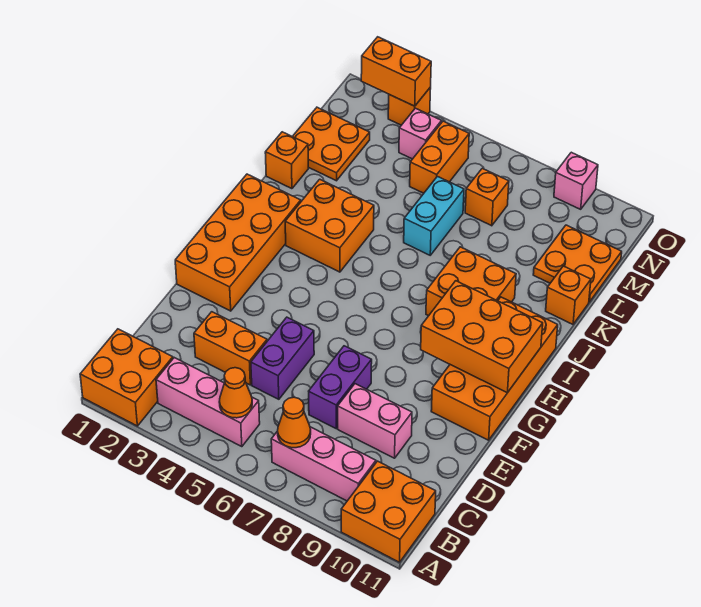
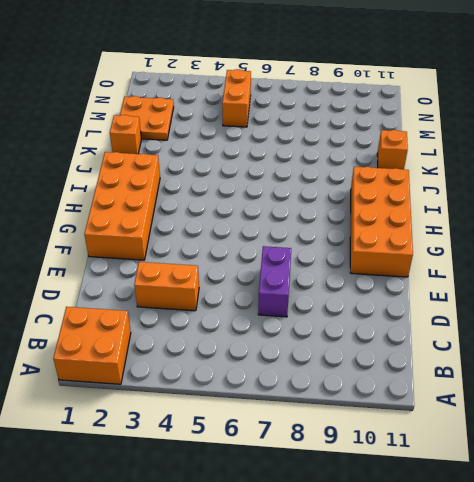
none -> orange brick A10:B11 level 1
none -> pink brick B3:B5 level 1
none -> pink brick B7:B9 level 1

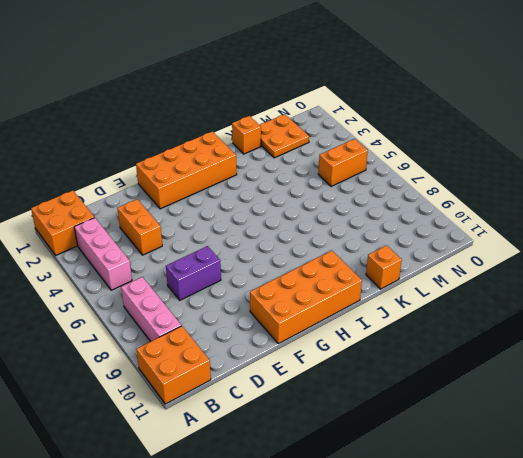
none -> purple brick D5:E5 level 1
none -> pink brick D8:D9 level 1
none -> orange brick I3:J4 level 1

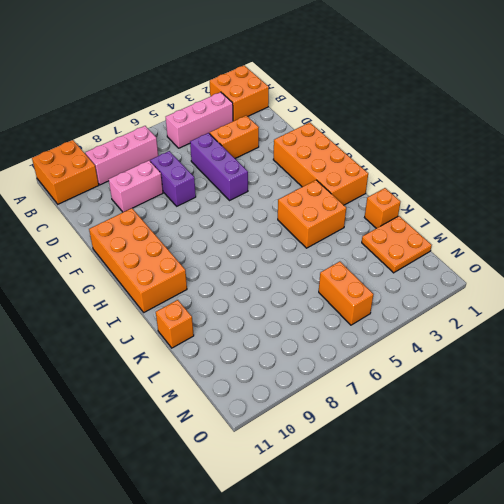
purple brick D5:F5 level 1 -> purple brick D5:E5 level 1
none -> orange brick I8:J9 level 1
none -> cyan brick K6:L6 level 1
none -> orange plate L10:M11 level 1

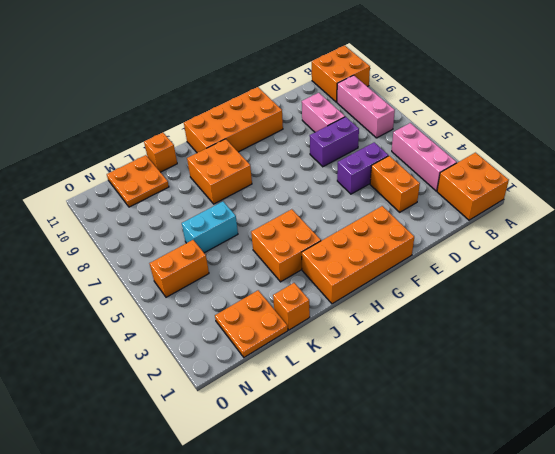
none -> orange brick M7 level 1
none -> pink brick N4 level 1
none -> orange brick O3 level 1

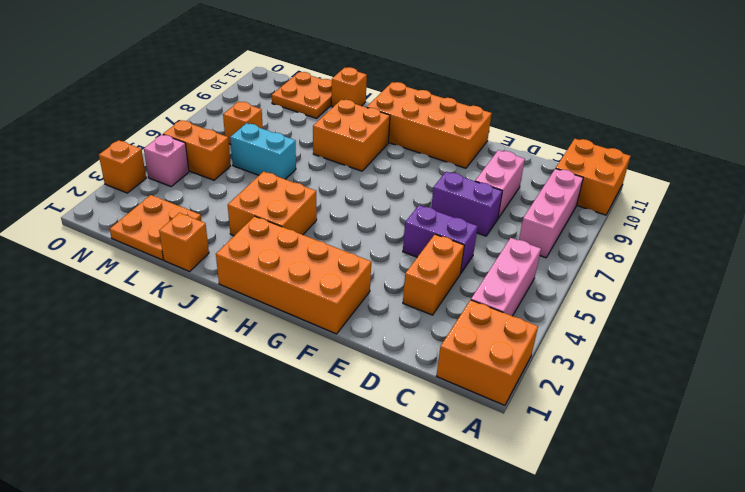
none -> pink brick O9 level 1
none -> orange cone B5 level 2
none -> orange cone B7 level 2

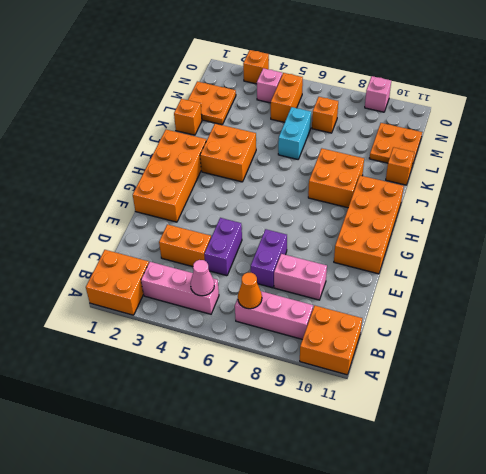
pink cone B5 level 2 -> orange cone B5 level 2
none -> orange brick G9:H11 level 2
none -> orange brick O2:O3 level 2

